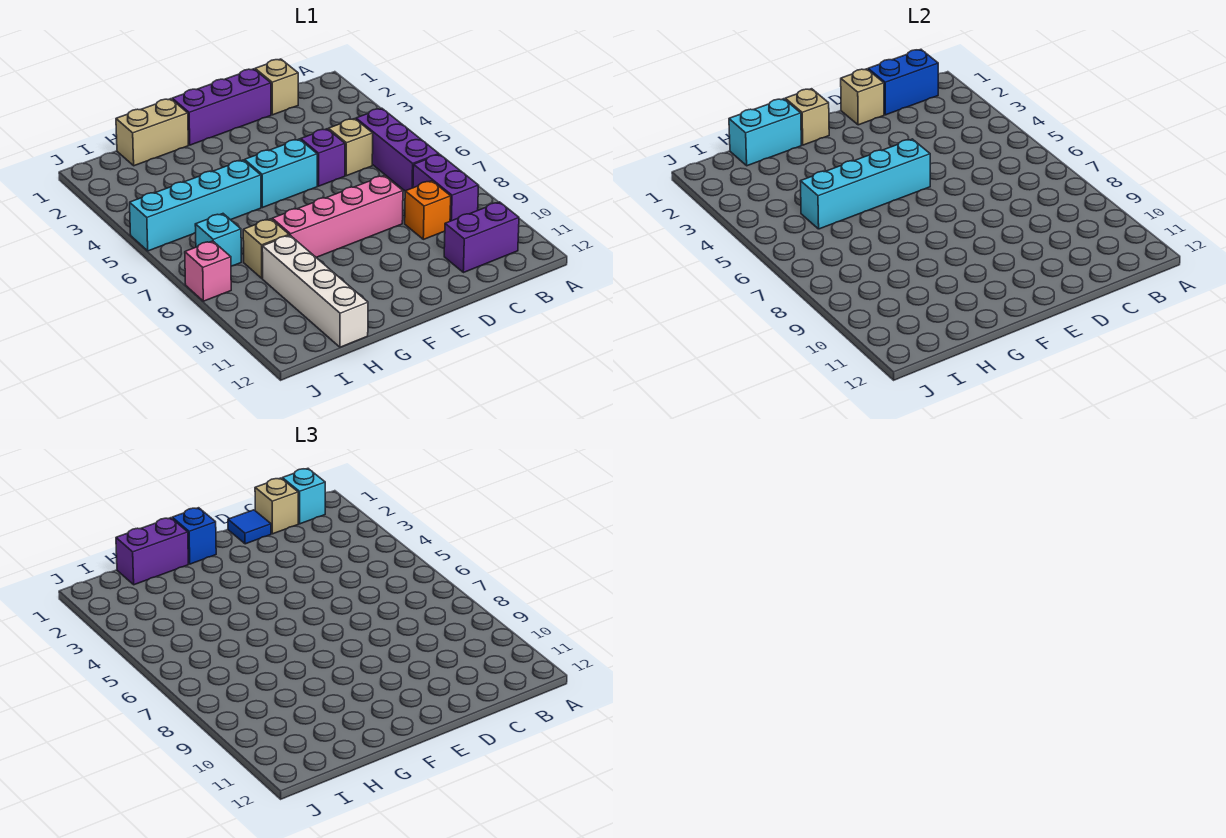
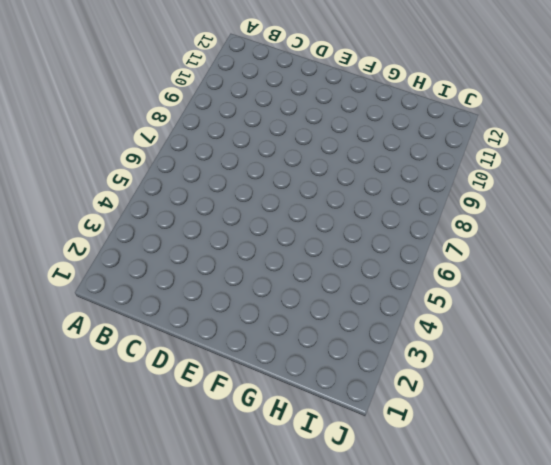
none -> purple brick B5:B7 level 1
none -> purple brick B8:B9 level 1
none -> purple brick B11:C11 level 1

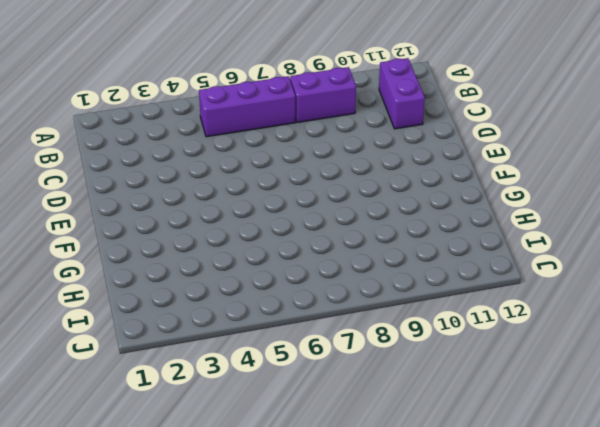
none -> tan brick C1 level 1
none -> tan brick C5 level 1
none -> orange brick C9 level 1

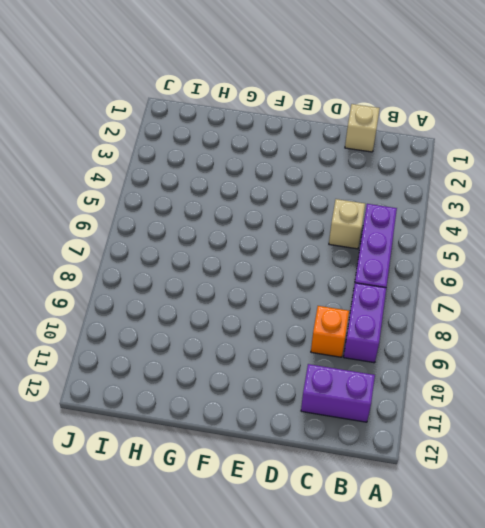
none -> purple brick D1:F1 level 1
none -> purple brick D5 level 1
none -> pink brick D8:G8 level 1

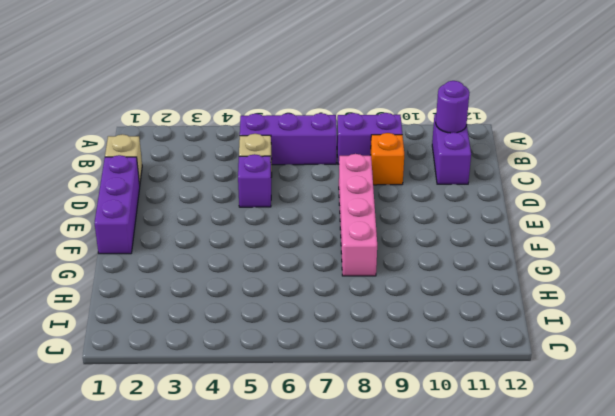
purple round brick B11 level 2 -> none
none -> cyan brick E5:F5 level 1
none -> tan brick G1:H1 level 1
none -> cyan brick G5:J5 level 1

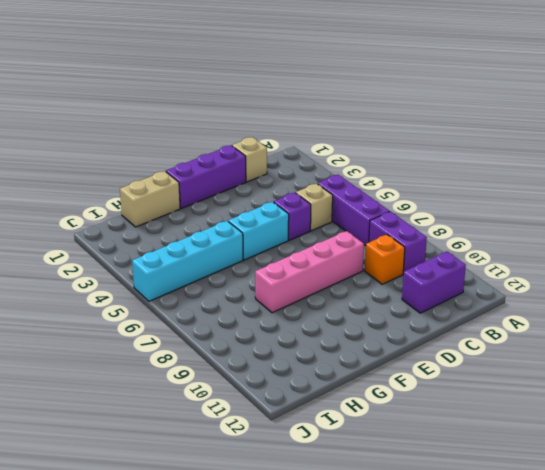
none -> tan brick H8 level 1
none -> white brick H9:H12 level 1
none -> cyan brick I7 level 1

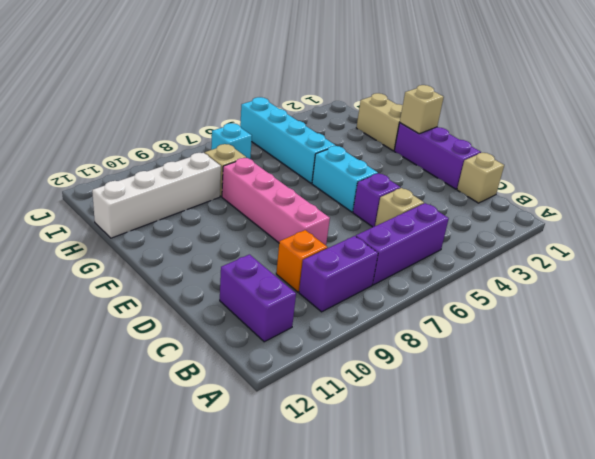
none -> pink brick J8 level 1
none -> blue brick B1:C1 level 2
none -> tan brick D1 level 2

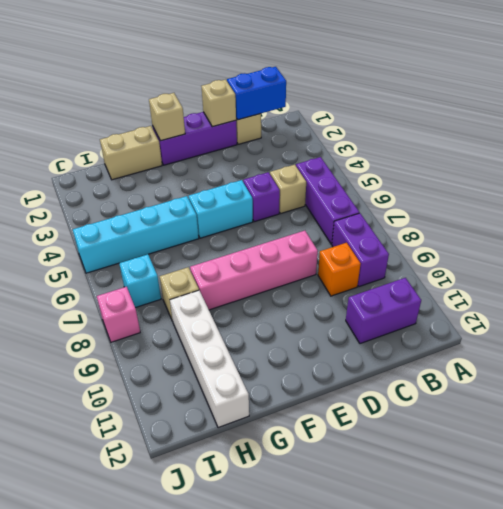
none -> cyan brick E5:H5 level 2
none -> cyan brick G1:H1 level 2
none -> cyan brick B1 level 3

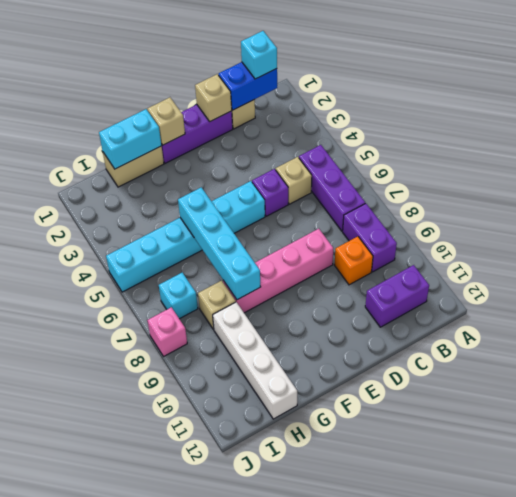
cyan brick G5:G8 level 2 -> cyan brick E5:H5 level 2
none -> tan brick C1 level 3
none -> blue tile D1 level 3
none -> blue brick F1 level 3

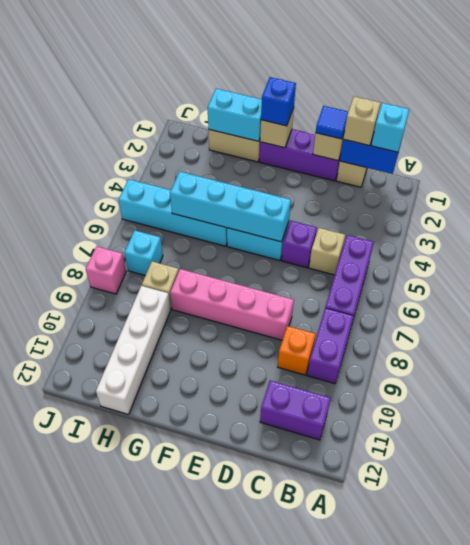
none -> purple brick G1:H1 level 3

